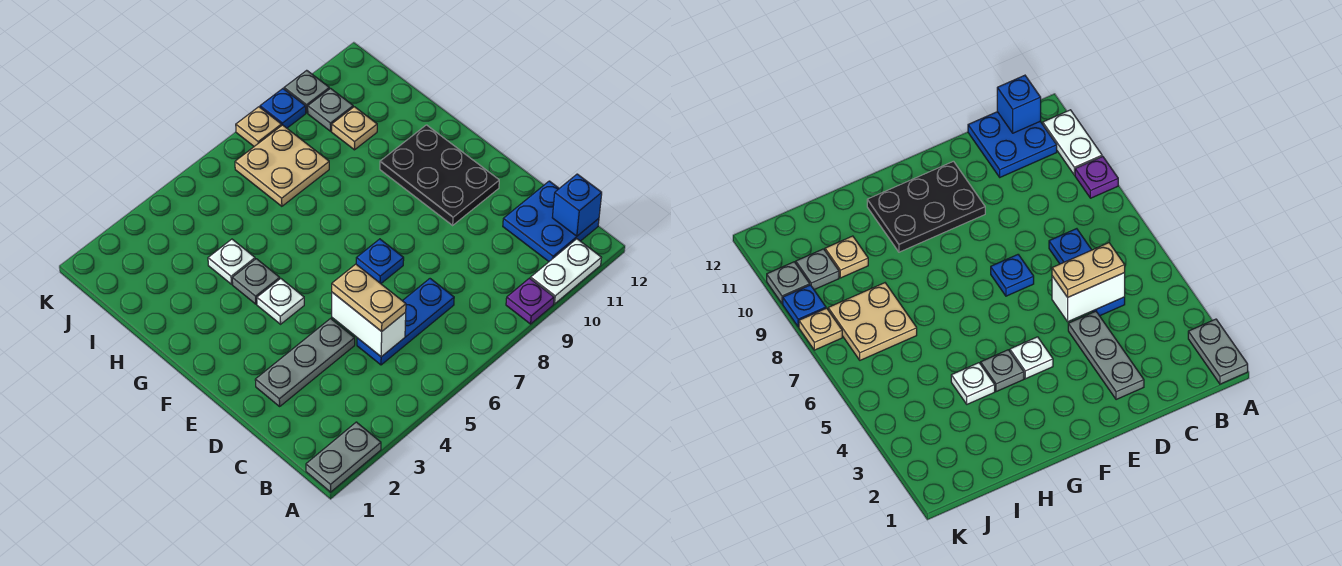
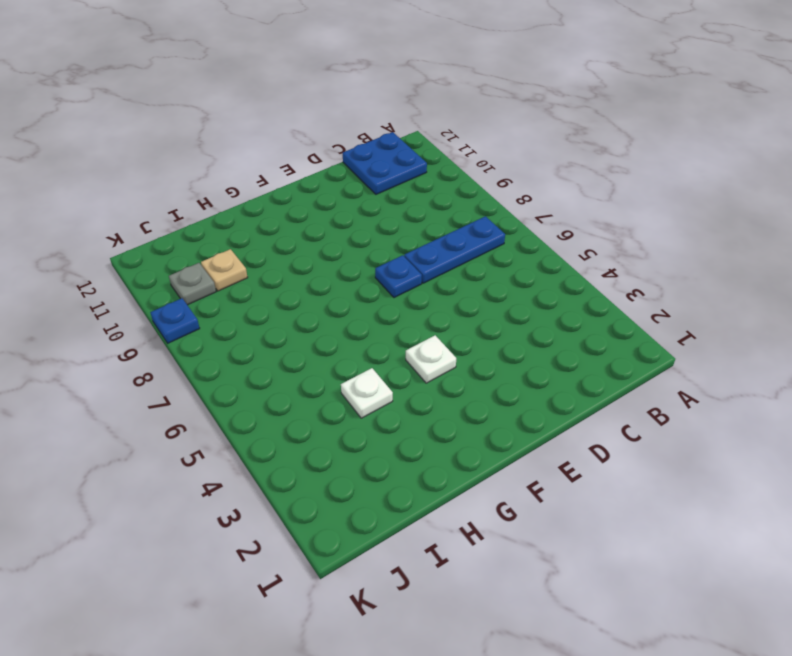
blue plate B7:D7 level 1 -> blue plate C5:C7 level 1
none -> grey plate A1:A2 level 1
none -> purple plate A9 level 1
none -> white plate A10:A11 level 1

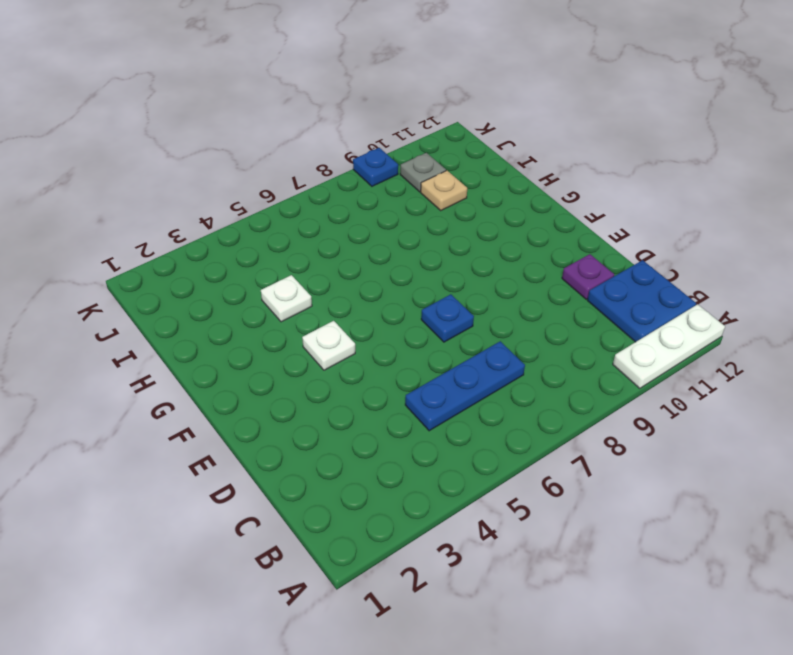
white plate A10:A12 level 1 -> white plate A10:A11 level 1
purple plate D11 level 1 -> purple plate A9 level 1
none -> grey plate A1:A2 level 1
none -> grey plate D2:D4 level 1
none -> black plate E10:G11 level 1

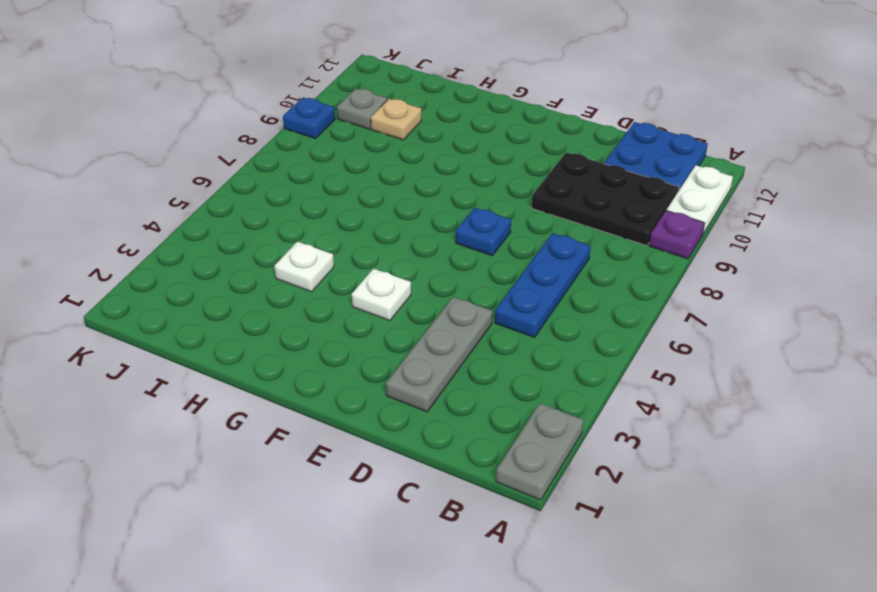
black plate B9:D10 level 1 -> black plate E10:G11 level 1
none -> grey plate G4 level 1
none -> tan plate I7:J8 level 1
none -> tan plate K8 level 1

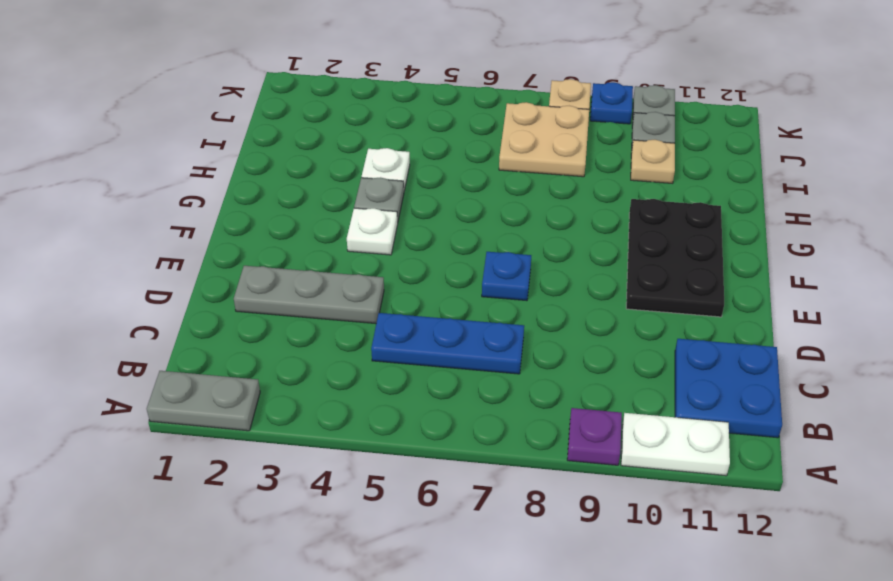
none -> blue brick B12 level 2
none -> white brick C5:D5 level 2
none -> tan plate C5:D5 level 3

